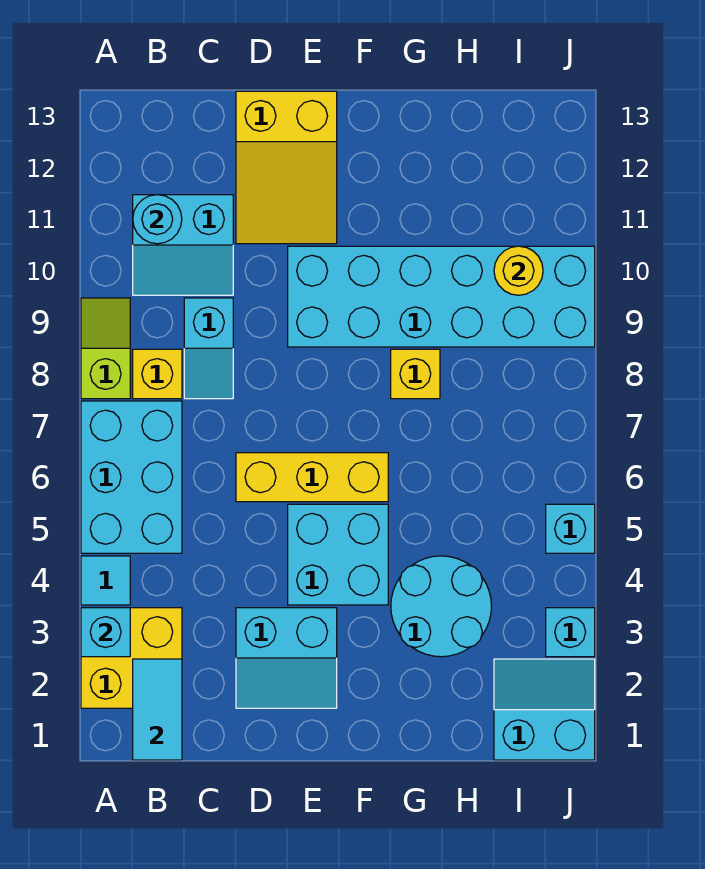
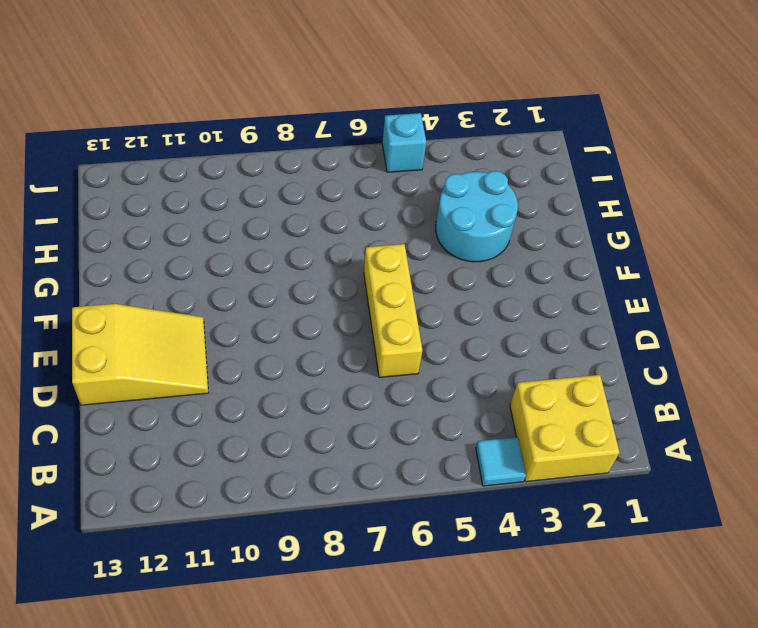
none -> cyan brick A5:B7 level 1
none -> lime slope A8:A9 level 1 top 8
none -> yellow brick B8 level 1

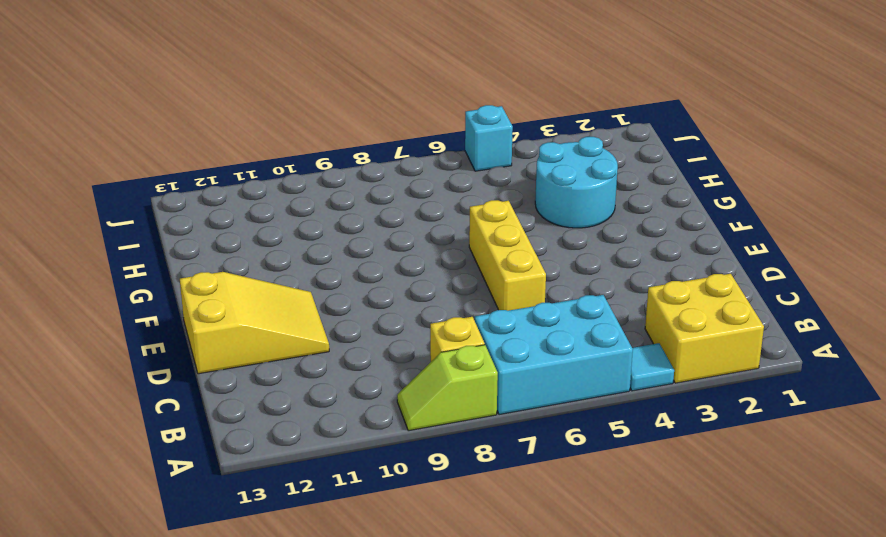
none -> cyan slope B10:C11 level 1 top 11
none -> cyan slope C8:C9 level 1 top 9
none -> cyan slope D2:E3 level 1 top 3

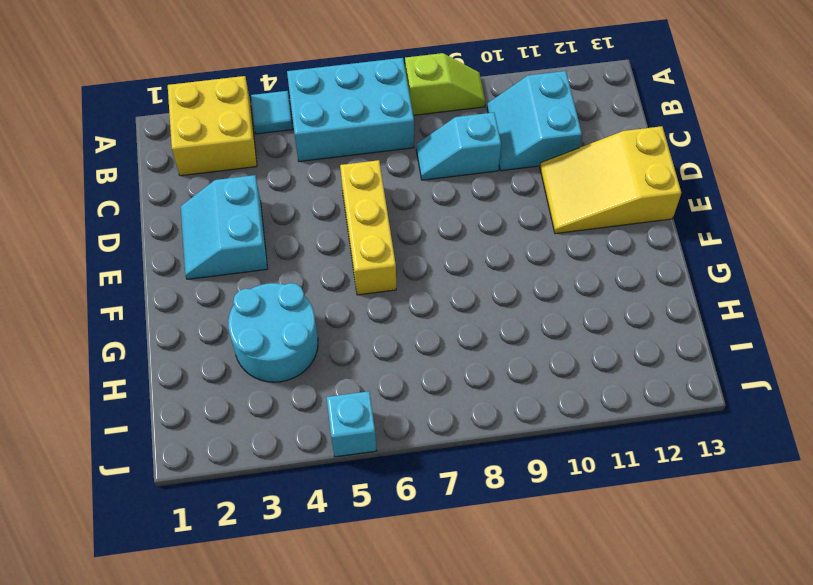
none -> yellow brick B8 level 1
none -> cyan brick E4:F5 level 1
none -> cyan brick E9:J10 level 1

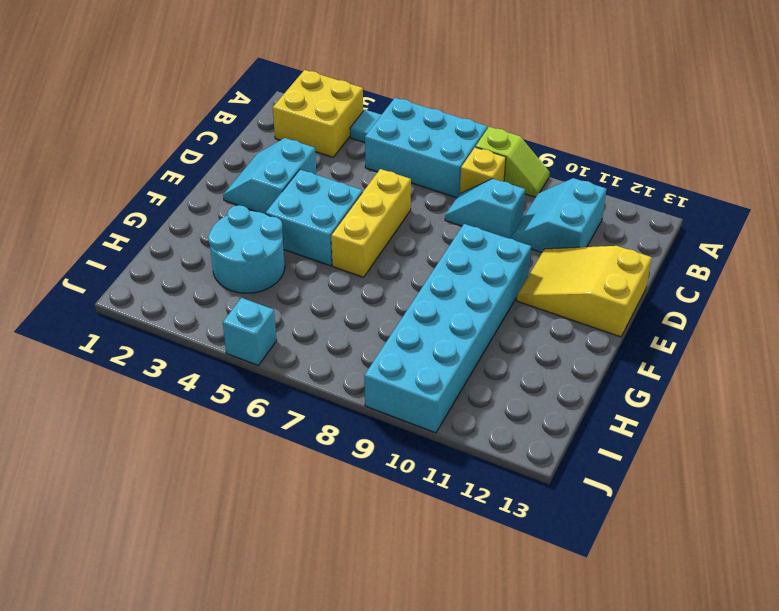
none -> yellow brick G8 level 1
none -> cyan slope I1:J2 level 1 top 1
none -> cyan brick J3 level 1

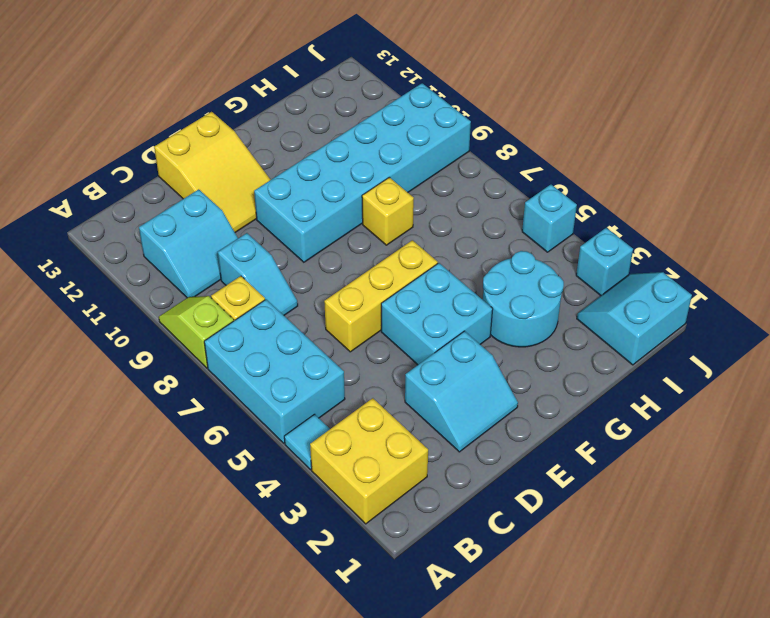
none -> cyan brick A3 level 2
none -> cyan tile B1:B2 level 2
none -> cyan round brick B11 level 2

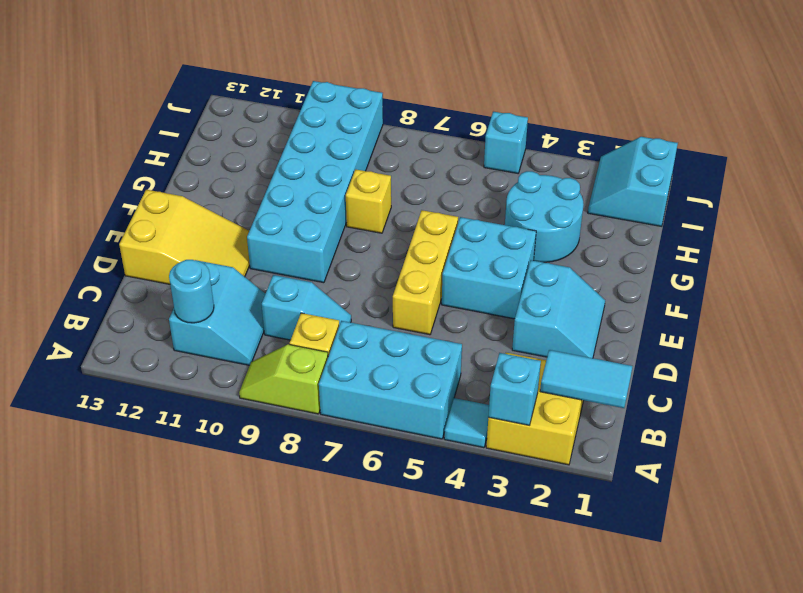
none -> cyan brick J3 level 1
none -> yellow round brick I10 level 2

